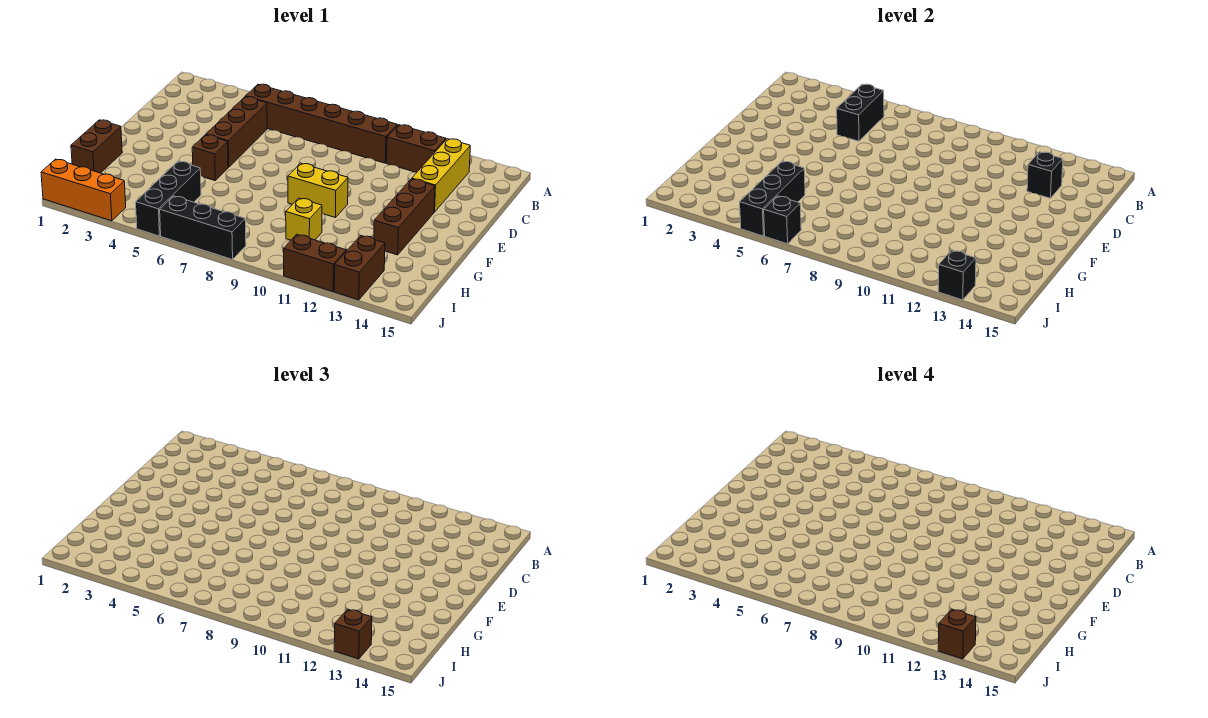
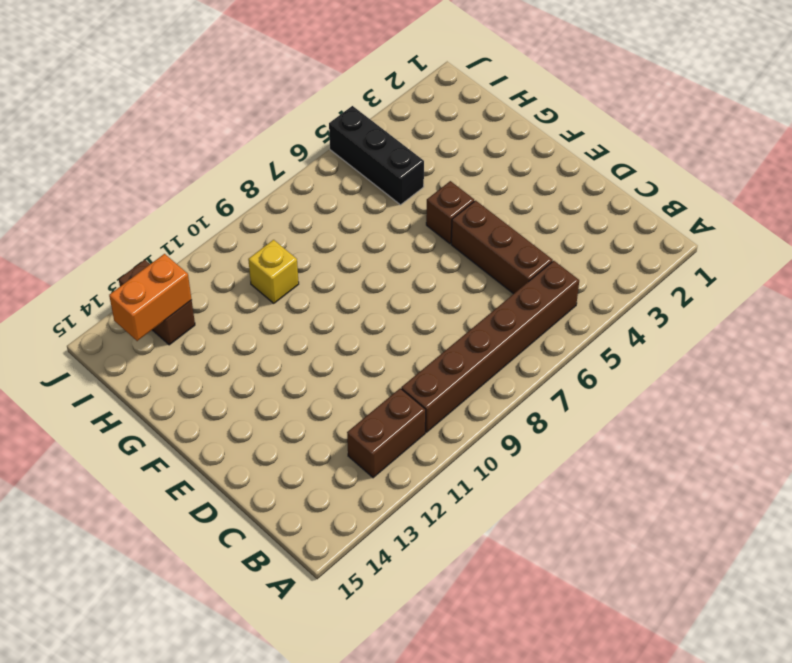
orange brick I13:I14 level 2 -> none
none -> yellow brick B13:D13 level 1
none -> brown brick E13:G13 level 1
none -> yellow brick F9:F10 level 1

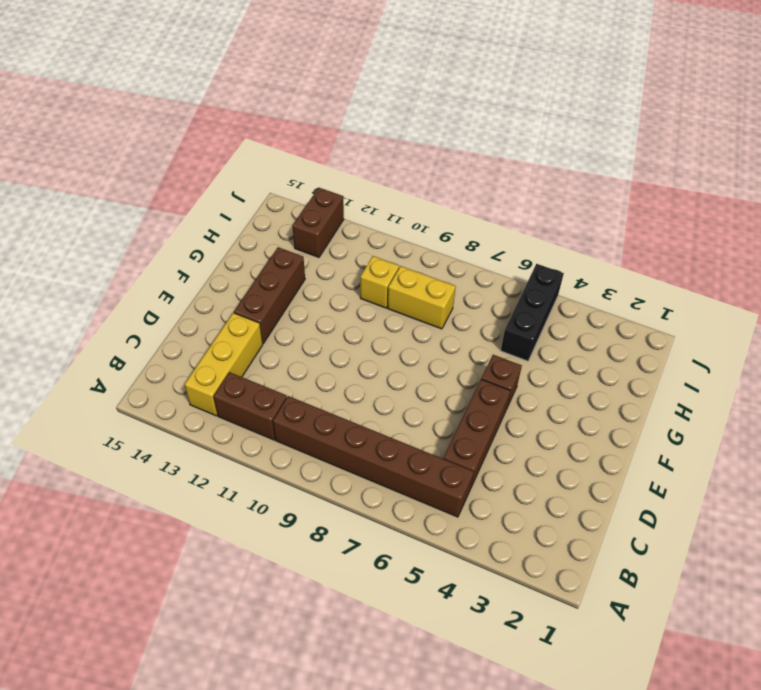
yellow brick H8:H9 level 1 -> yellow brick F9:F10 level 1
none -> brown brick G1:H1 level 1
none -> orange brick J1:J3 level 1
none -> black brick J6:J8 level 1

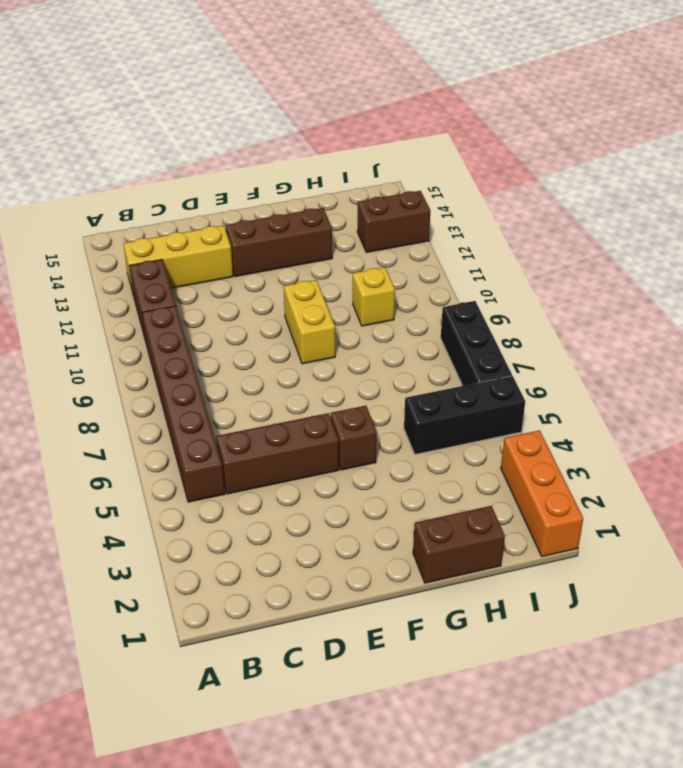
none -> brown brick J11:J12 level 1
none -> black brick B5:C5 level 2
none -> black brick C13 level 2

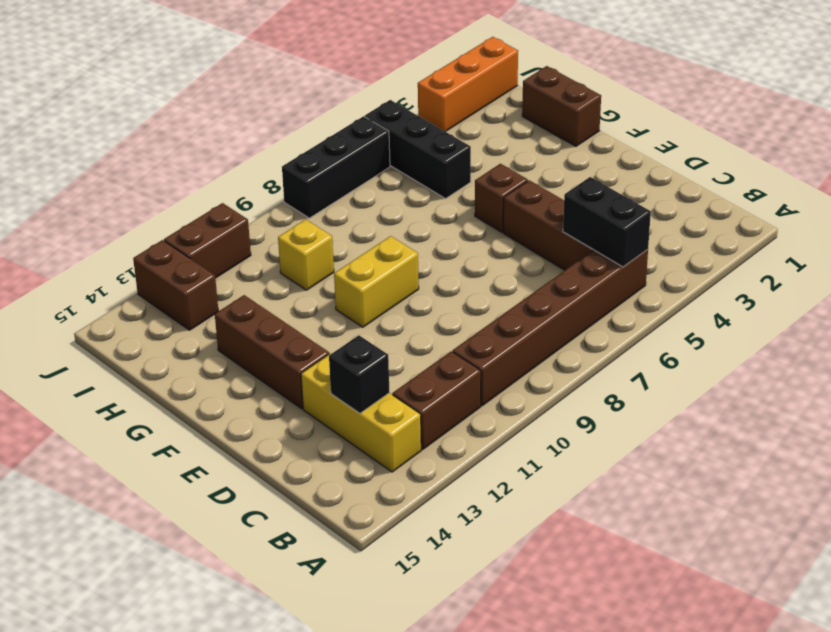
none -> black brick H5:J5 level 2
none -> black brick J6 level 2
none -> black brick J13 level 2

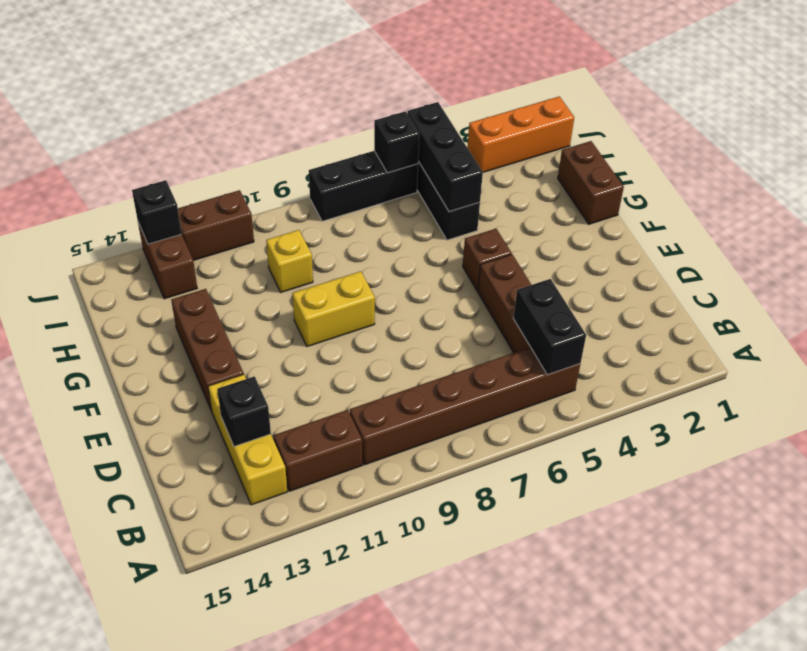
none -> brown brick J13 level 3
none -> brown brick J13 level 4

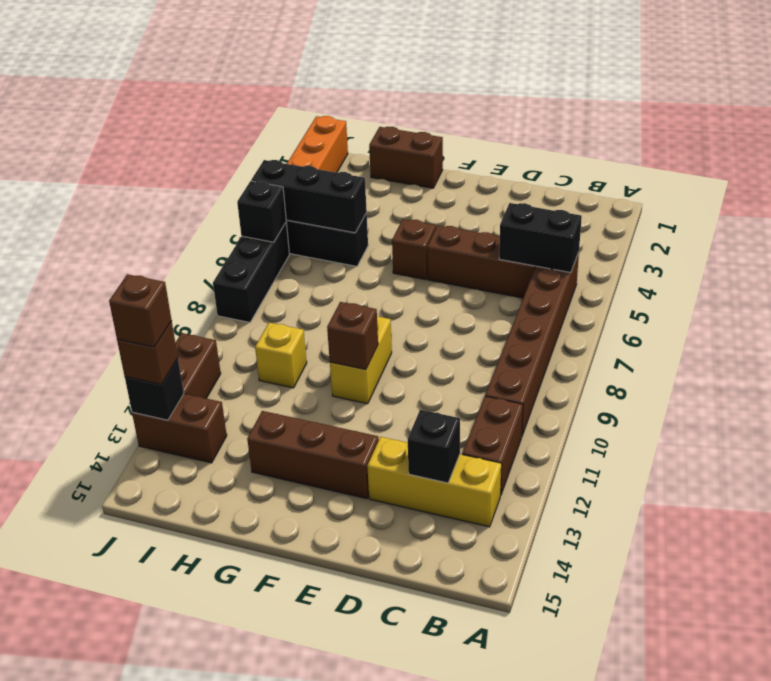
brown brick F10 level 2 -> none

